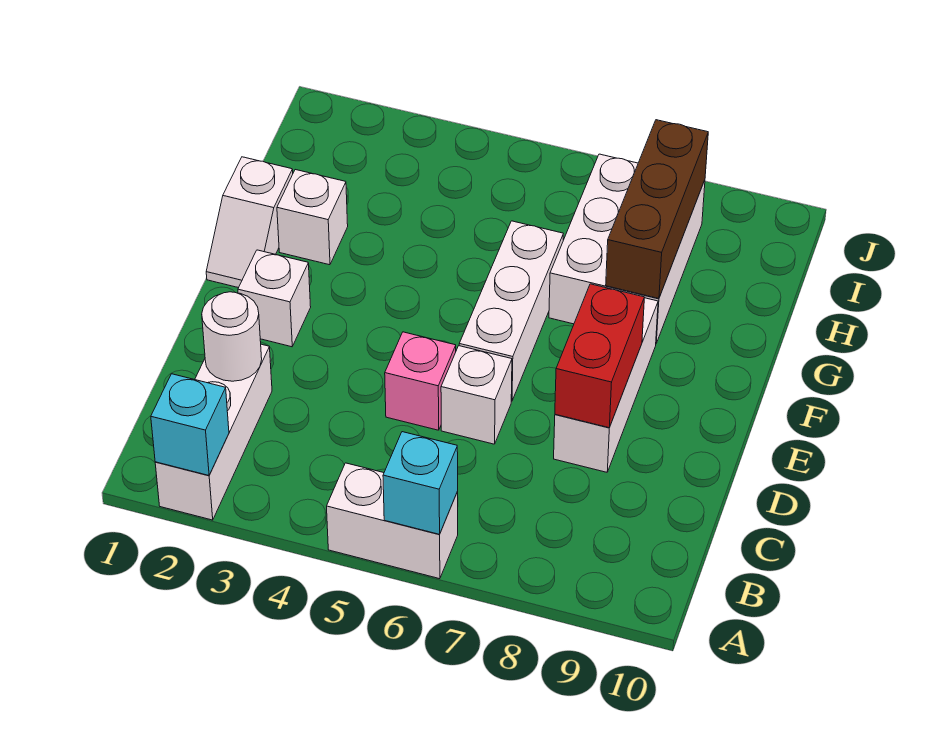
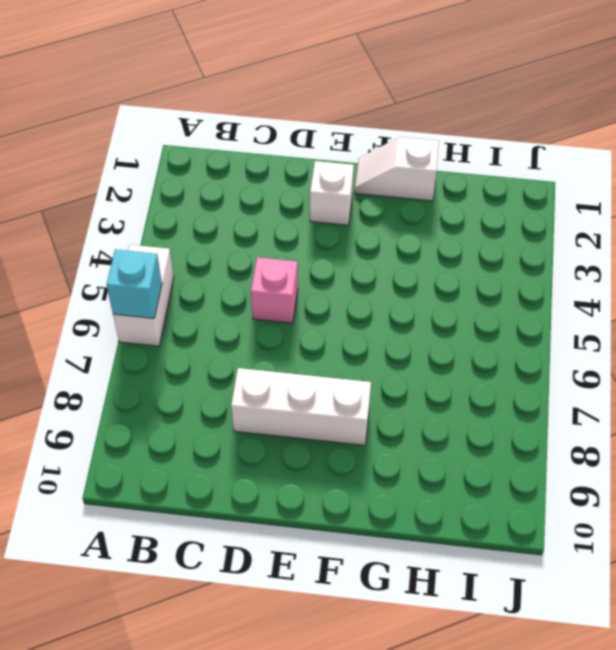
none -> white brick A2:C2 level 1
none -> white brick D6 level 1
none -> white brick E6:G6 level 1

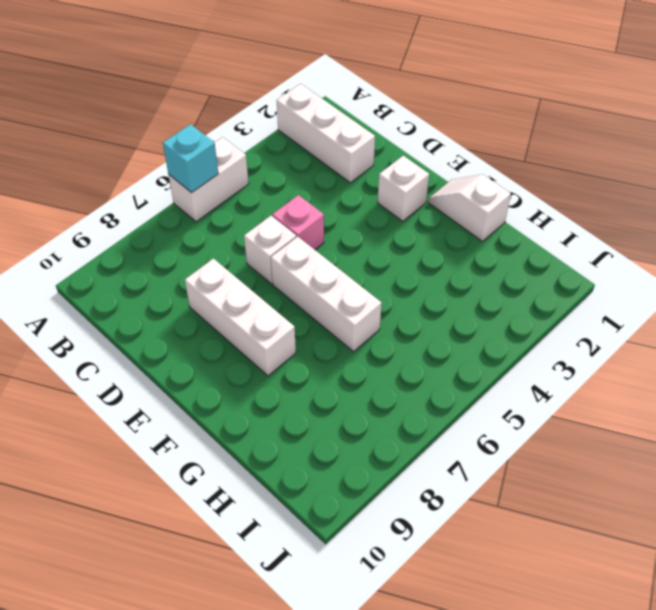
none -> white brick G2 level 1
none -> white brick G7:I8 level 1
none -> cyan brick A2 level 2

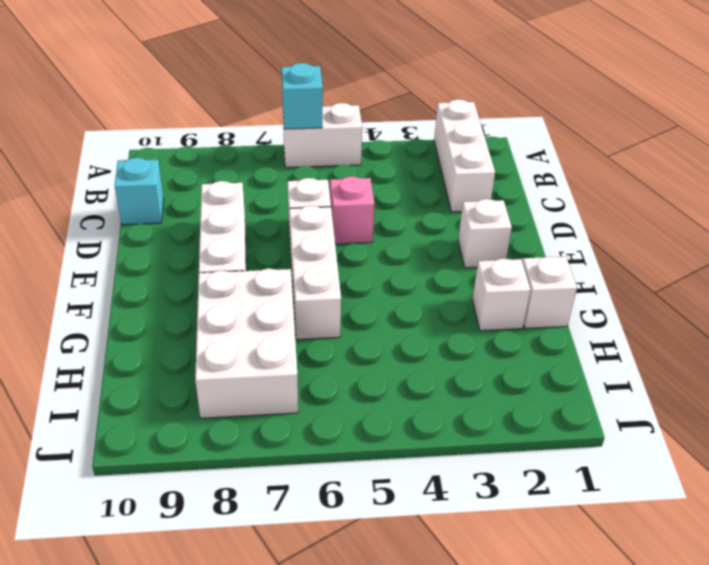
cyan brick C10 level 1 -> cyan brick A2 level 2
none -> white round brick C2 level 2
none -> red brick D8:E8 level 2
none -> brown brick G8:I8 level 2

